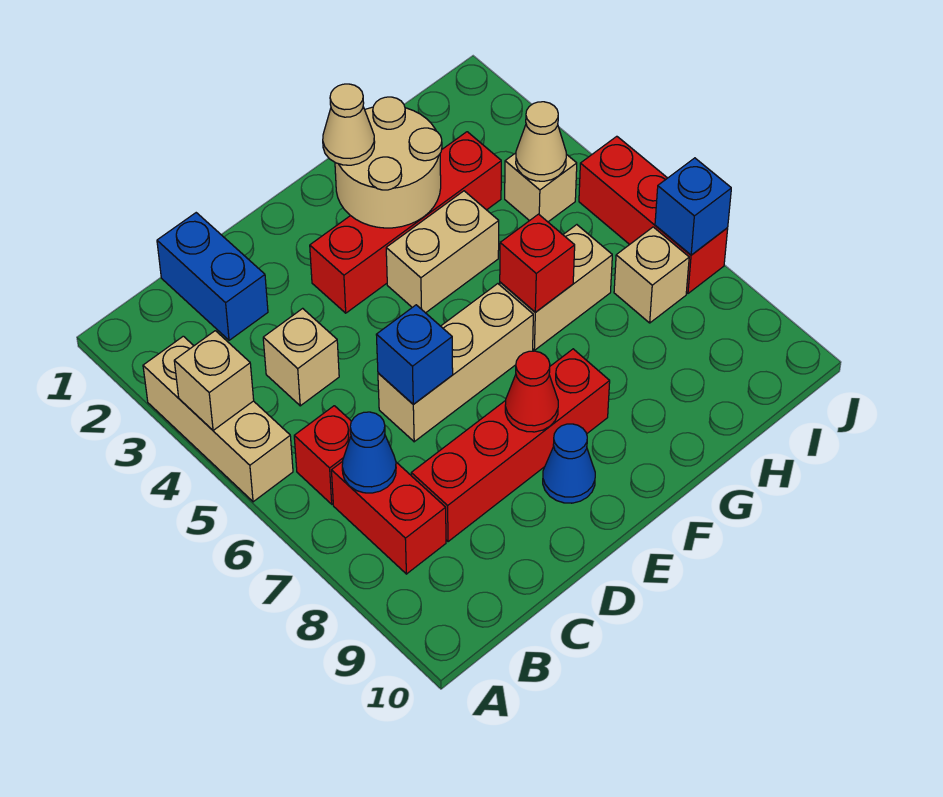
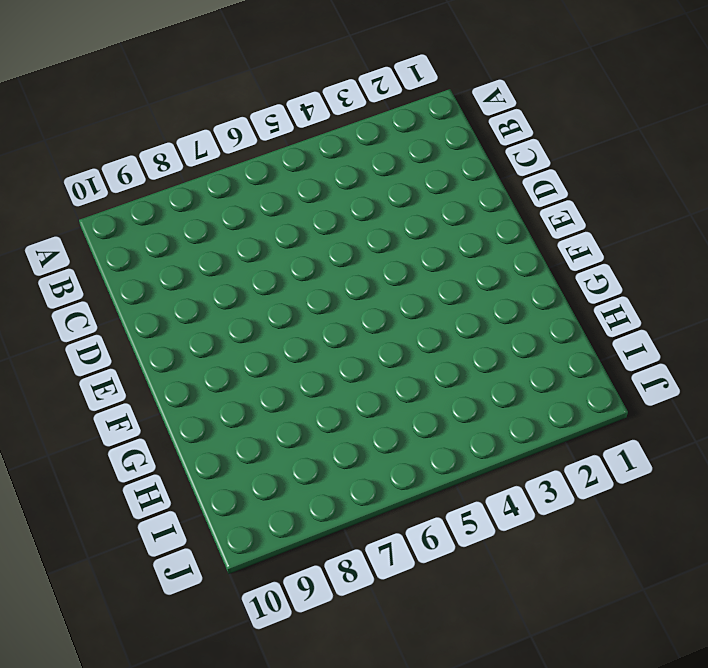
none -> tan brick A3:A5 level 1
none -> red brick B6 level 1
none -> red brick B7:B8 level 1

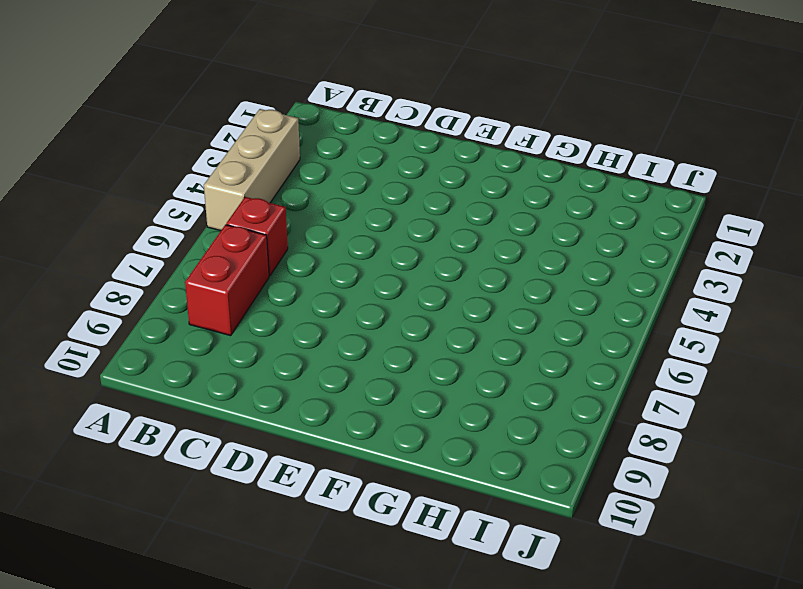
none -> blue brick C1:C2 level 1
none -> tan brick C4 level 1
none -> red brick C8:F8 level 1

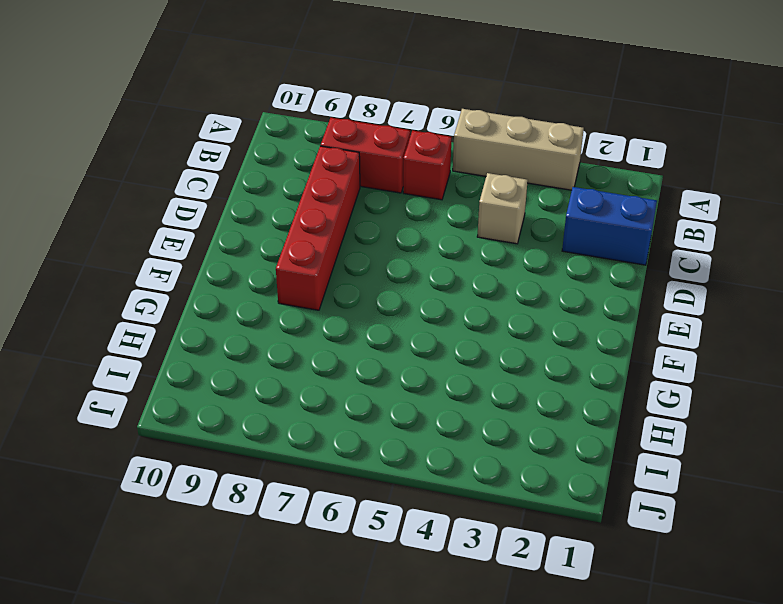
none -> tan brick D6:F6 level 1
none -> red brick E3:H3 level 1
none -> blue cone E9 level 1

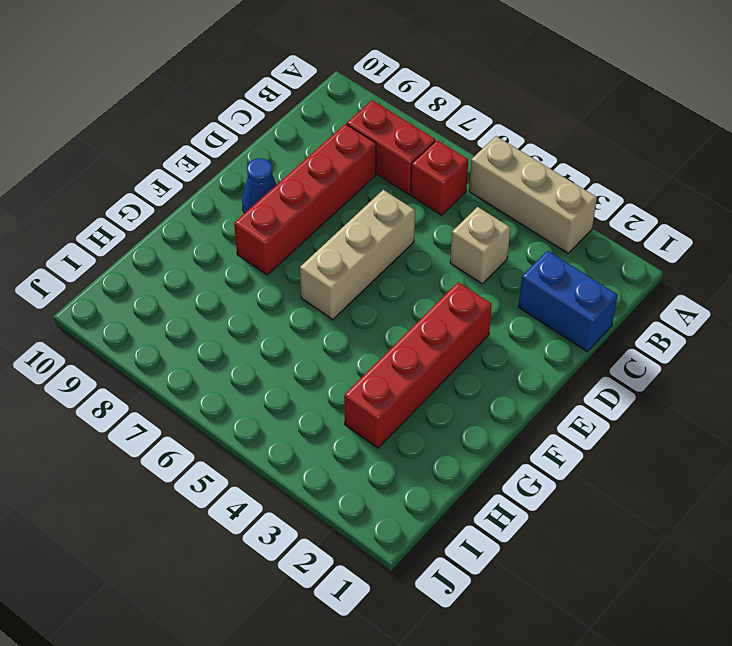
none -> tan brick F4:G4 level 1
none -> tan brick G6:H6 level 1
none -> tan brick I4 level 1

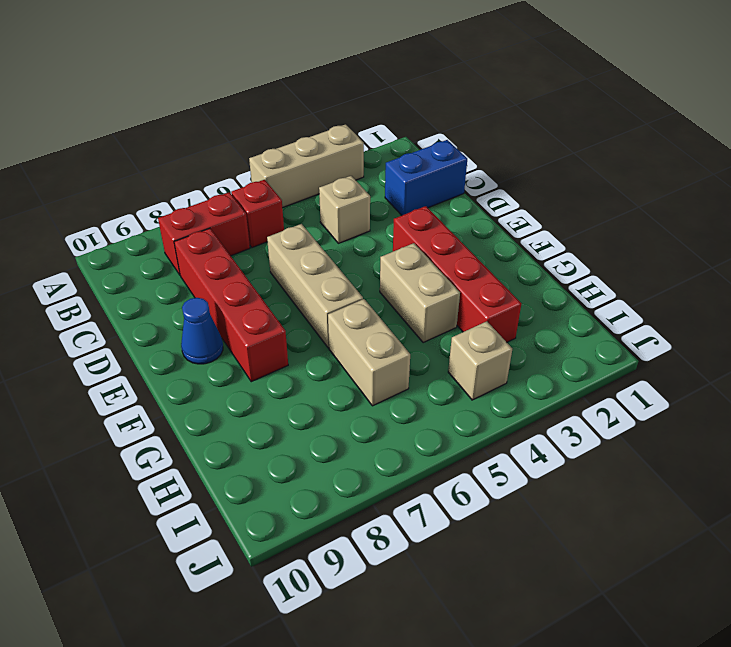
none -> tan brick I7 level 1
none -> red brick J5:J7 level 1
none -> tan brick A4 level 2

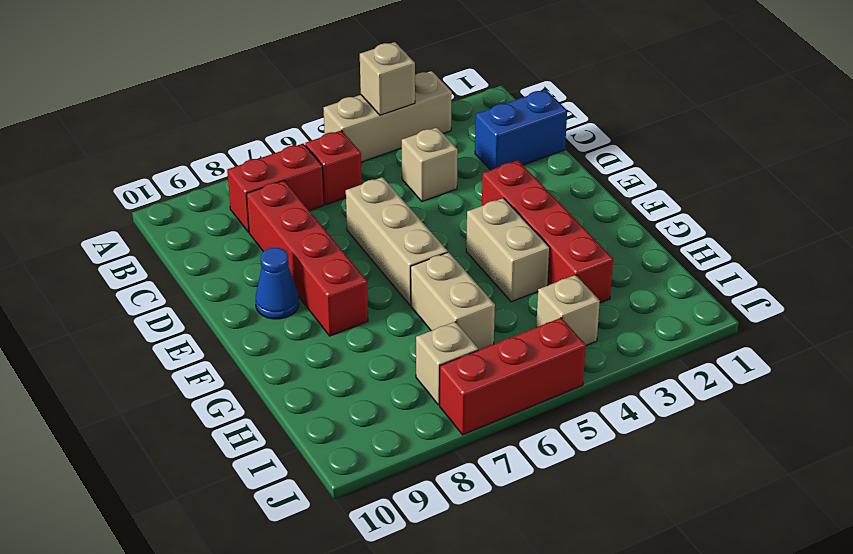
none -> blue cone B7 level 2
none -> blue brick D6 level 2
none -> red cone E8 level 2

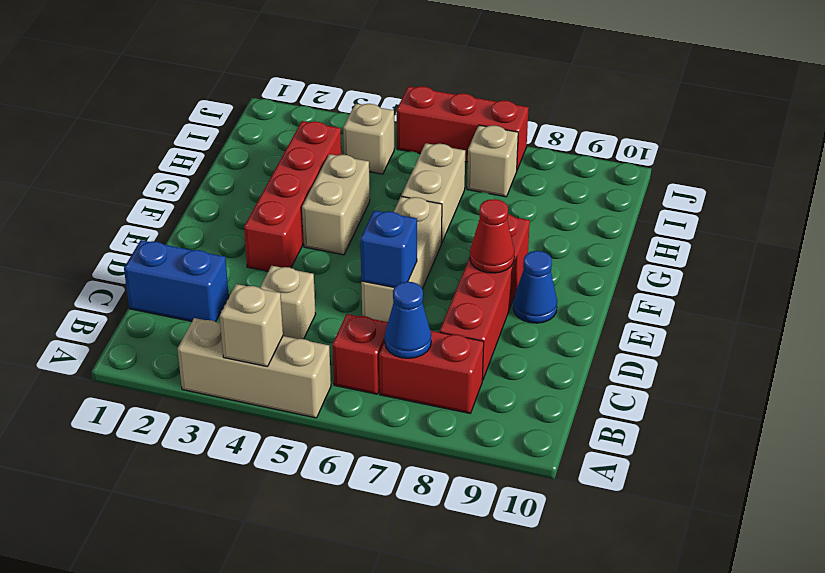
none -> tan round brick F2:G3 level 2
none -> red brick G6 level 2
none -> tan cone I4 level 2

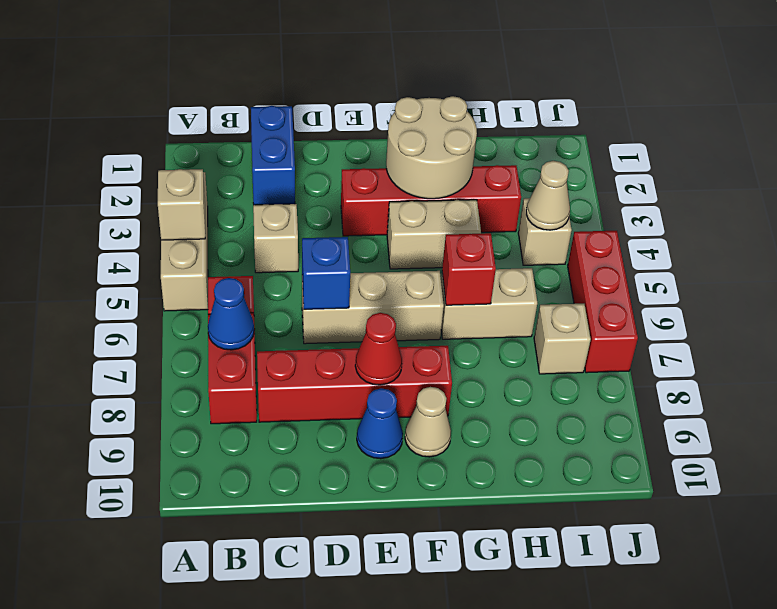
tan cone F9 level 1 -> tan cone F2 level 3
none -> blue brick J7 level 2

